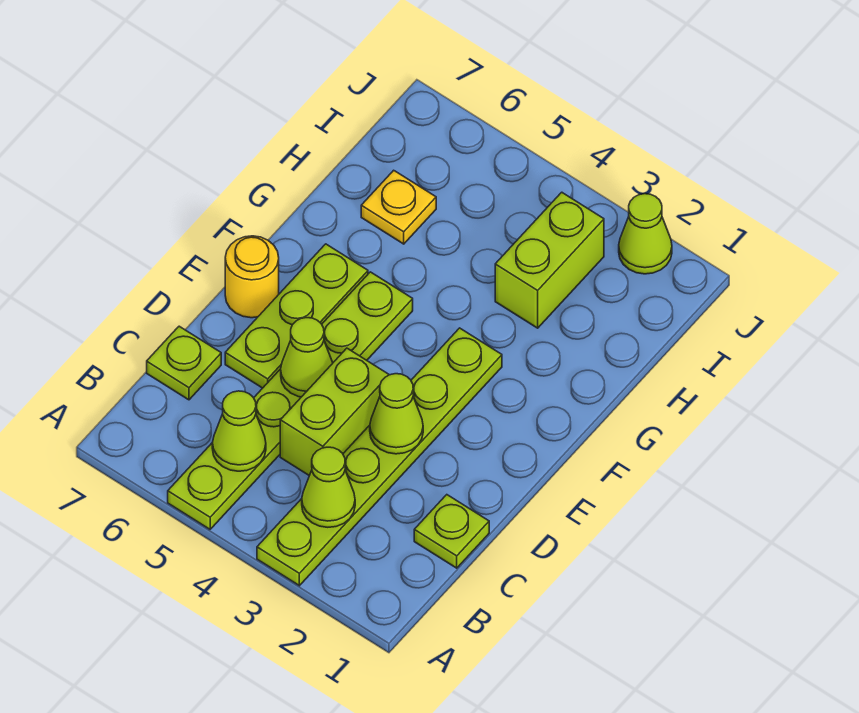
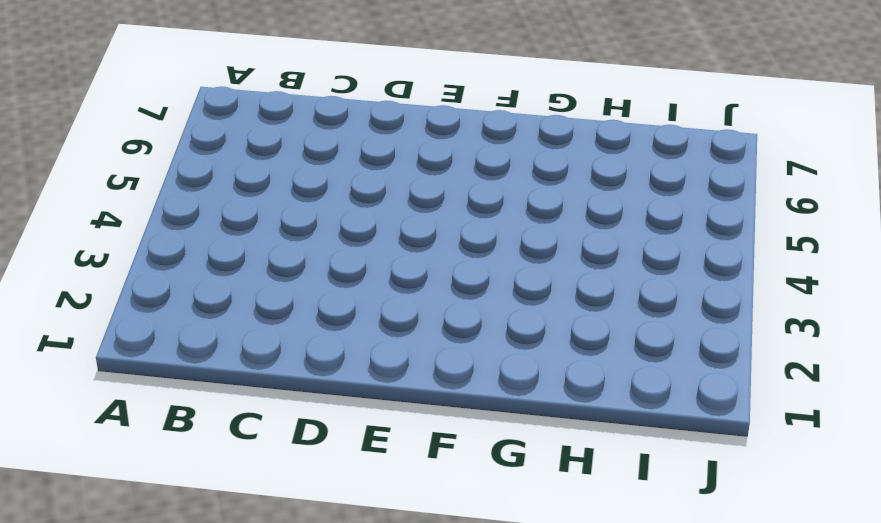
none -> lime plate A3:F3 level 1
none -> lime plate A5:F5 level 1
none -> lime plate C1 level 1

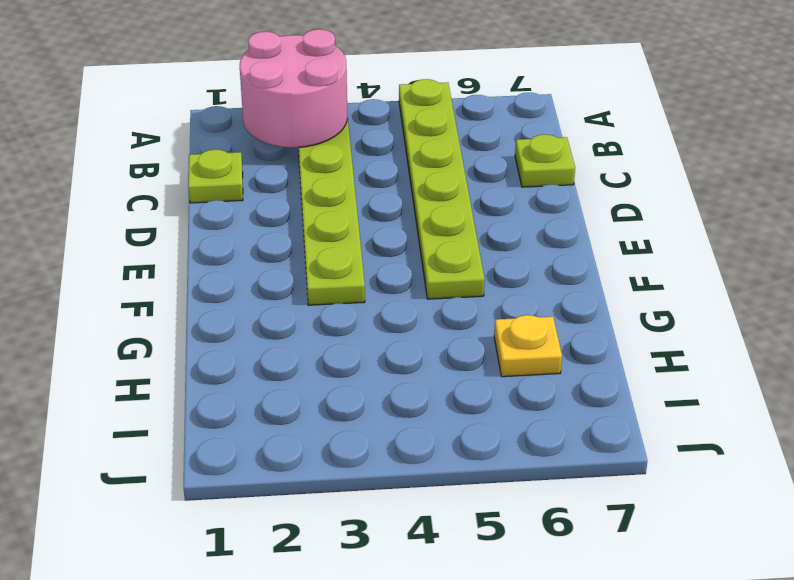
pink round brick A2:B3 level 2 -> lime cone B3 level 2
none -> lime brick C4:D4 level 1
none -> lime plate D6:F6 level 1
none -> yellow round brick E7 level 1

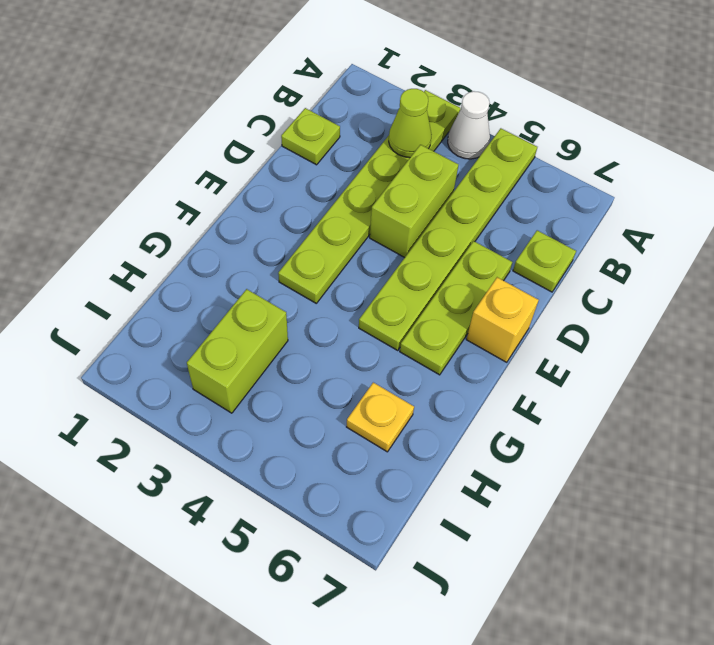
white cone A4 level 1 -> none
yellow brick E7 level 1 -> yellow round brick E7 level 1
none -> lime cone J2 level 1
none -> lime cone B5 level 2
none -> lime cone D3 level 2

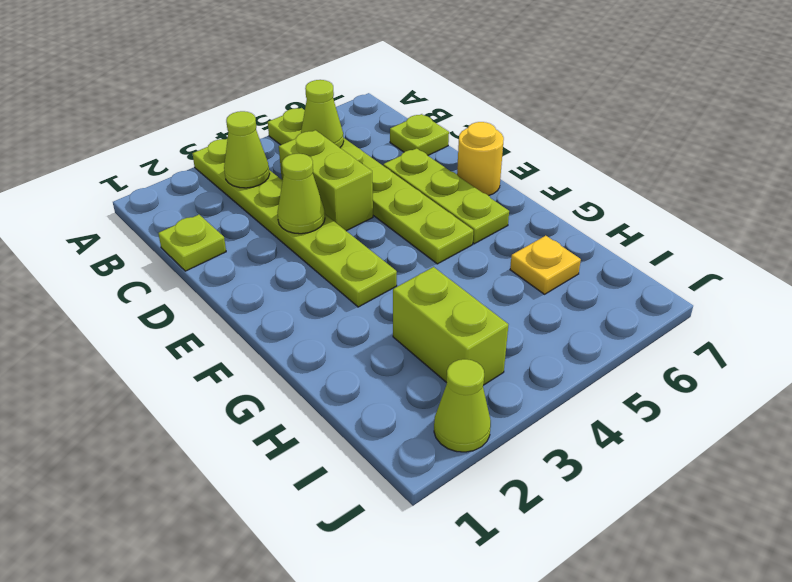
none -> lime cone D5 level 2

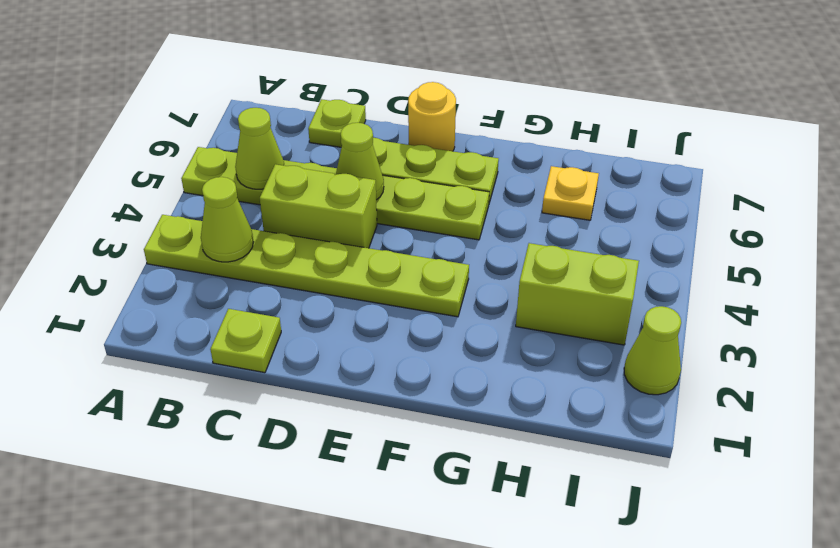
none -> lime cone D3 level 2

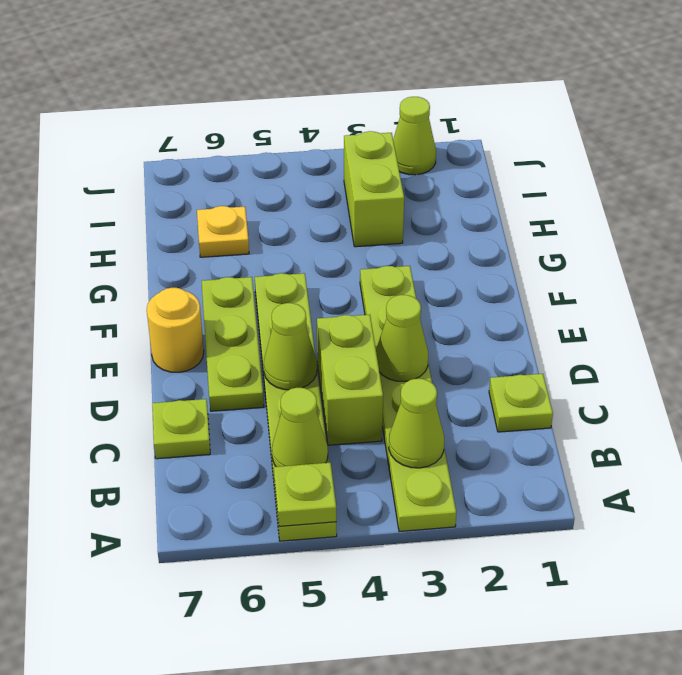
lime plate A5 level 2 -> none

